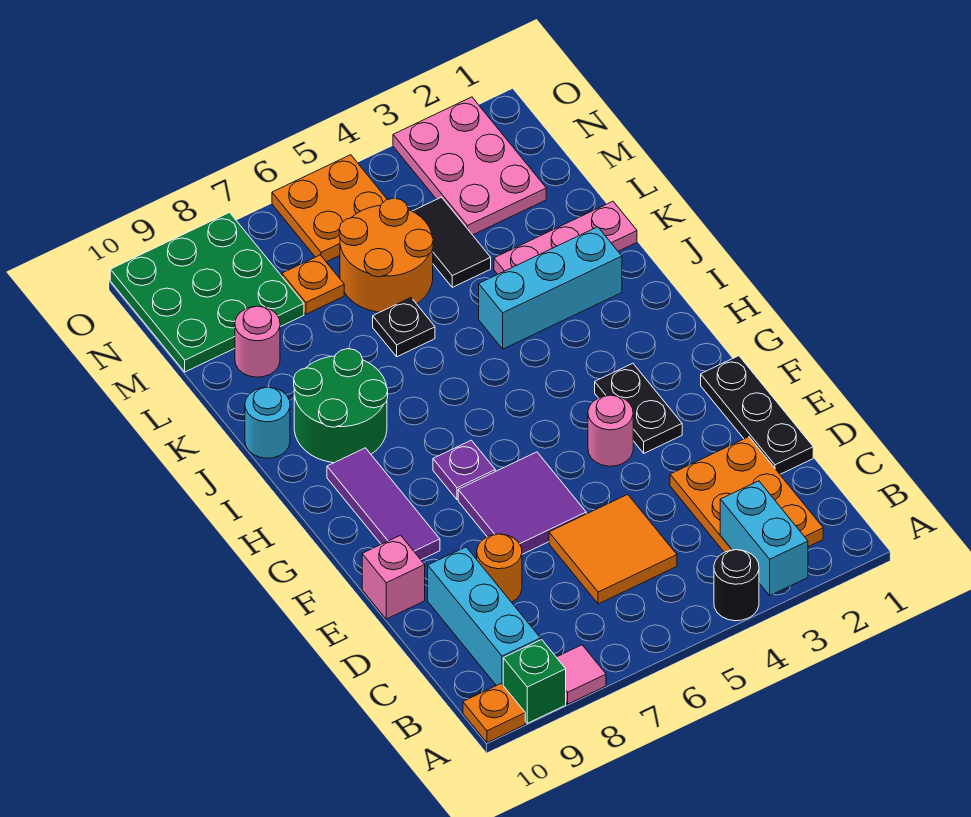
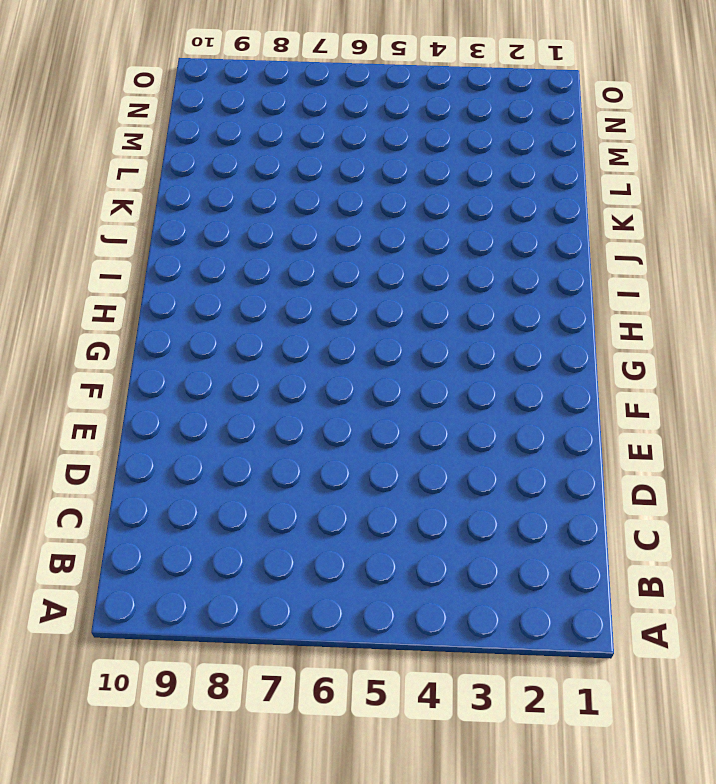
none -> black round brick A4 level 1
none -> pink tile A8 level 1
none -> green brick A9 level 1

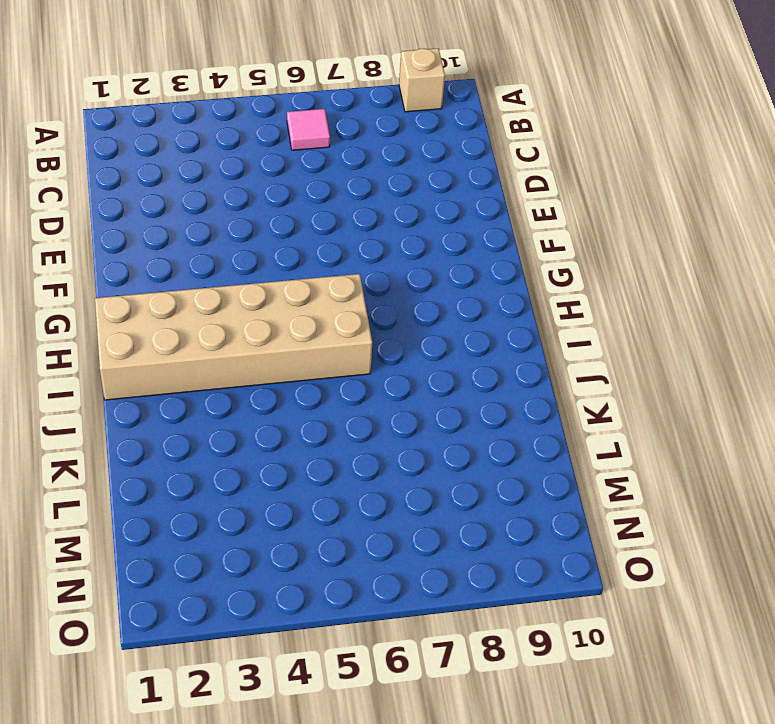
tan brick A9 level 1 -> green brick A9 level 1
pink tile B6 level 1 -> pink tile A8 level 1
tan brick H1:I6 level 1 -> none
none -> black round brick A4 level 1
none -> orange plate A10 level 1
none -> orange plate B2:D3 level 1

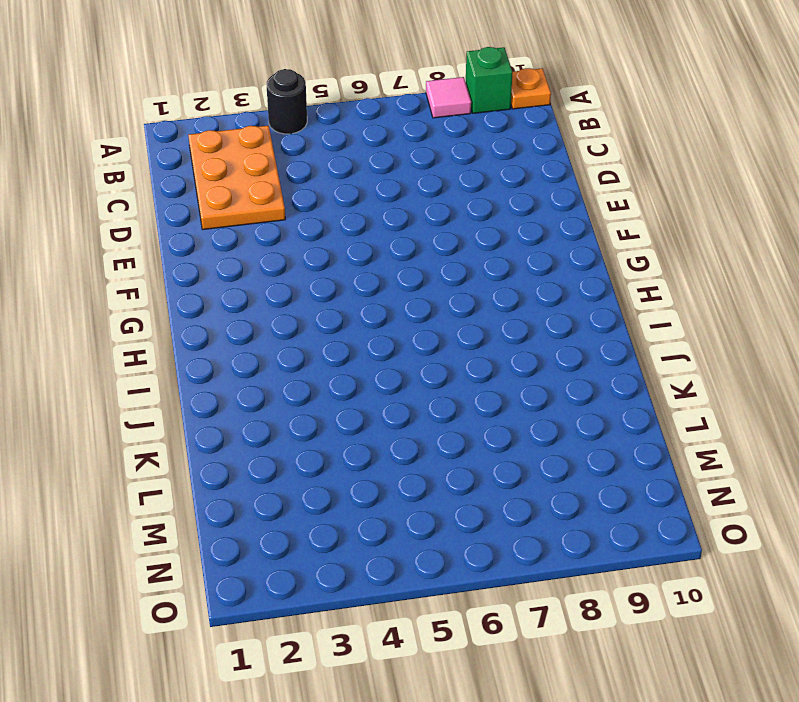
none -> cyan brick B9:D9 level 1
none -> orange tile C5:D6 level 1
none -> black plate D1:F1 level 1

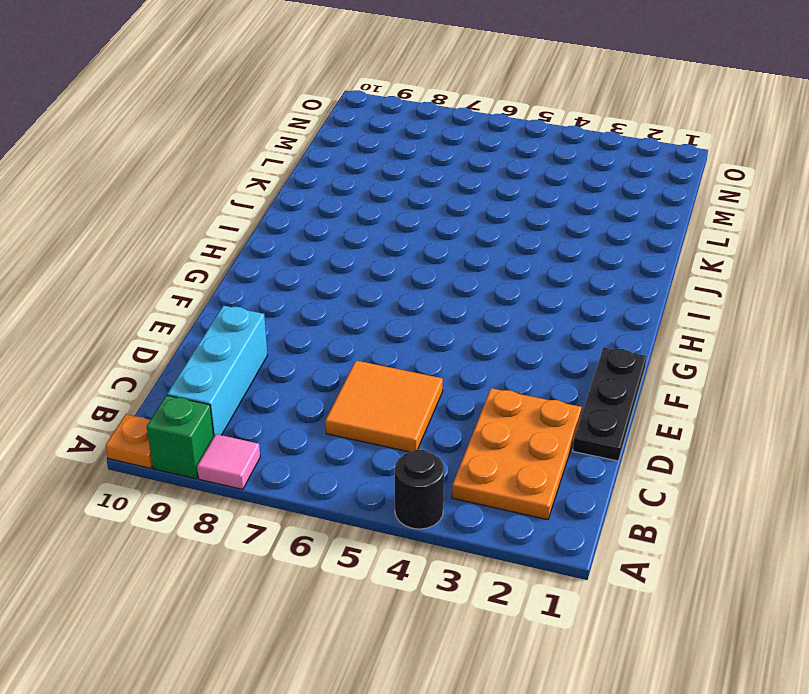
none -> orange round brick D8 level 1
none -> purple tile E6:F7 level 1
none -> pink brick E10 level 1

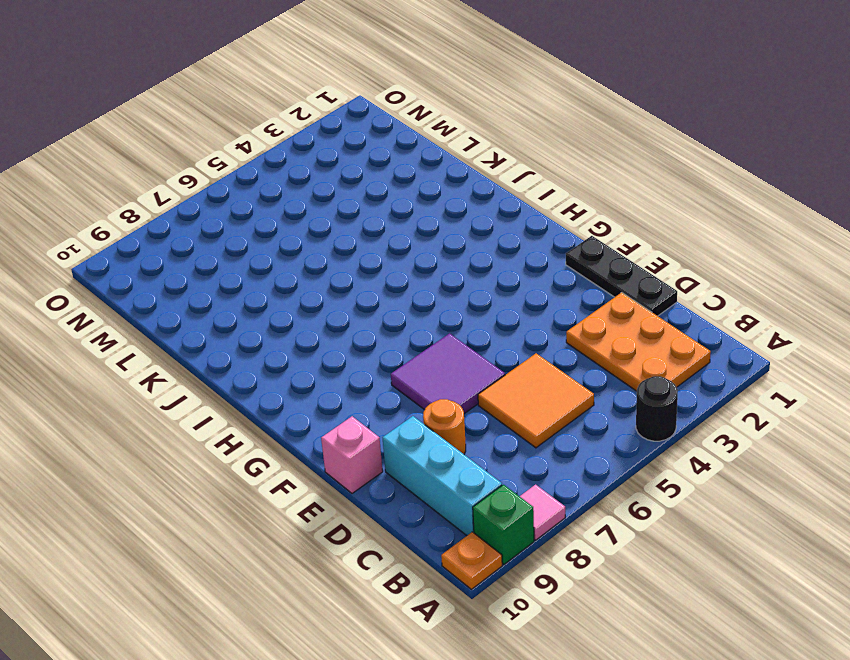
none -> black plate F3:G3 level 1
none -> pink round brick F4 level 1
none -> purple tile F9:H9 level 1

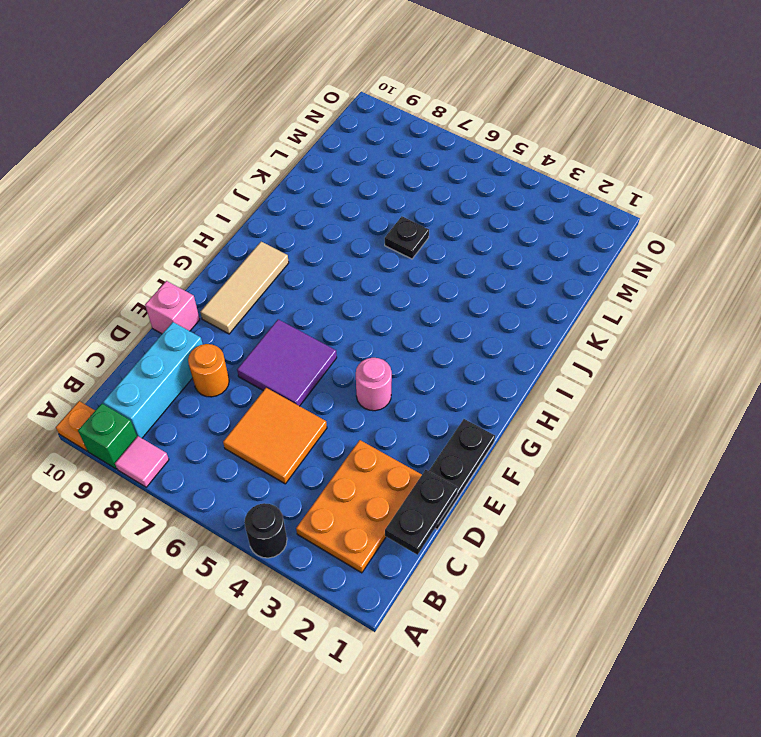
black plate C1:D1 level 2 -> black plate F3:G3 level 1
tan tile F9:H9 level 1 -> purple tile F9:H9 level 1
none -> purple plate G7 level 1
none -> green round brick I8:J9 level 1
none -> cyan brick J2:J4 level 1

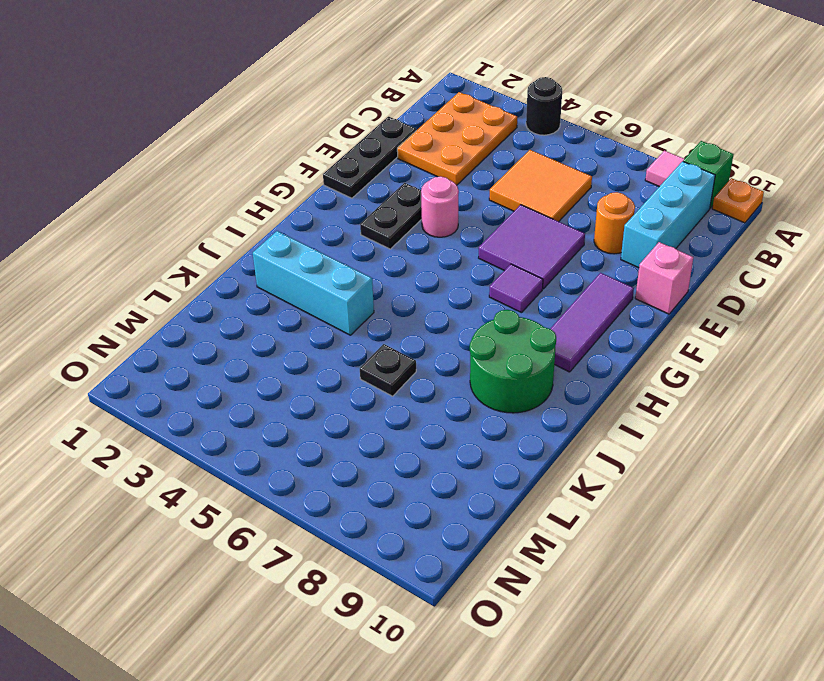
purple tile G7 level 1 -> purple plate G7 level 1
none -> cyan round brick J10 level 1
none -> pink plate K1:K3 level 1
none -> black tile L4:M4 level 1

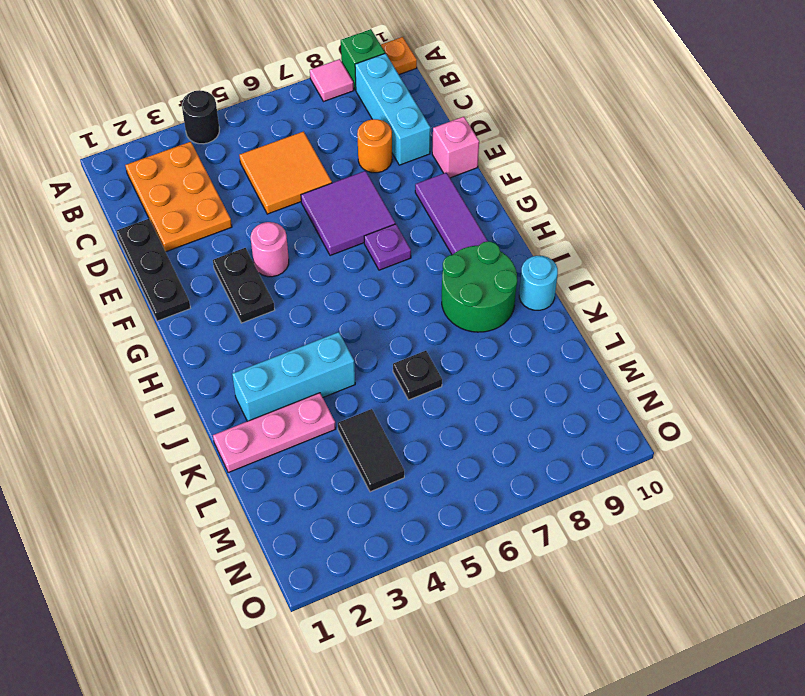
none -> orange round brick L5:M6 level 1
none -> pink round brick L9 level 1
none -> pink plate M2:O3 level 1

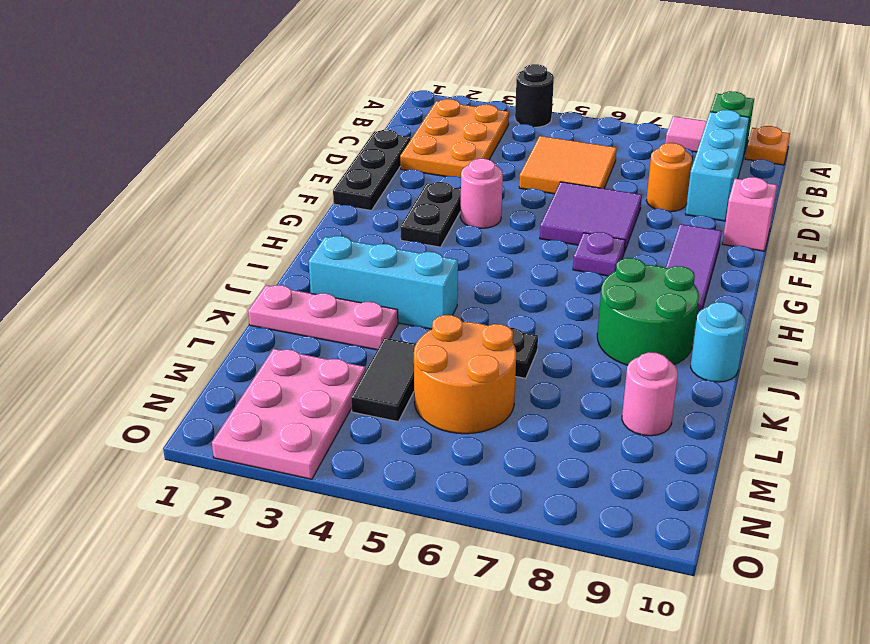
none -> orange plate M7 level 1
none -> green plate M8:O10 level 1
none -> orange plate N5:O6 level 1

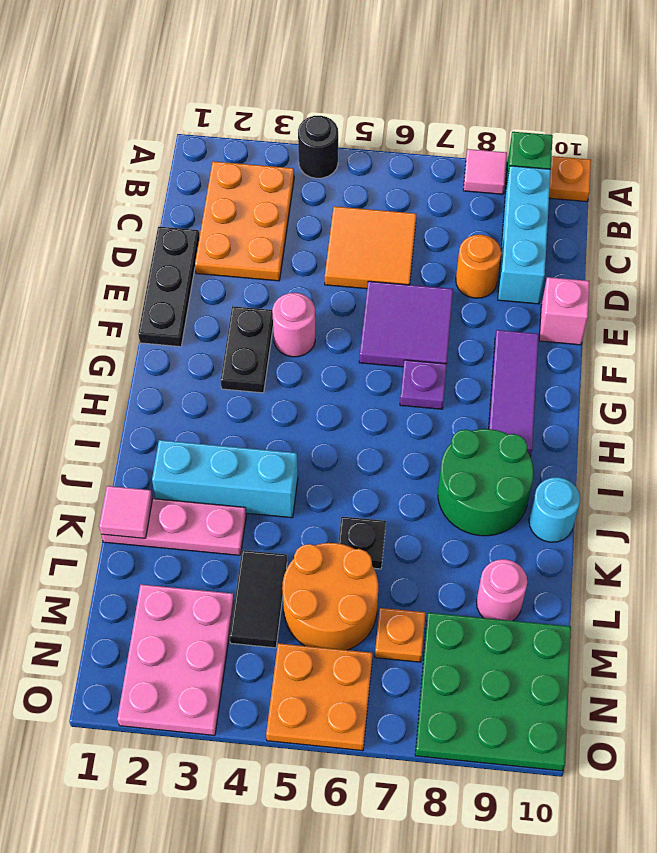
pink tile K1 level 2 -> none
none -> cyan brick A3:B3 level 2

